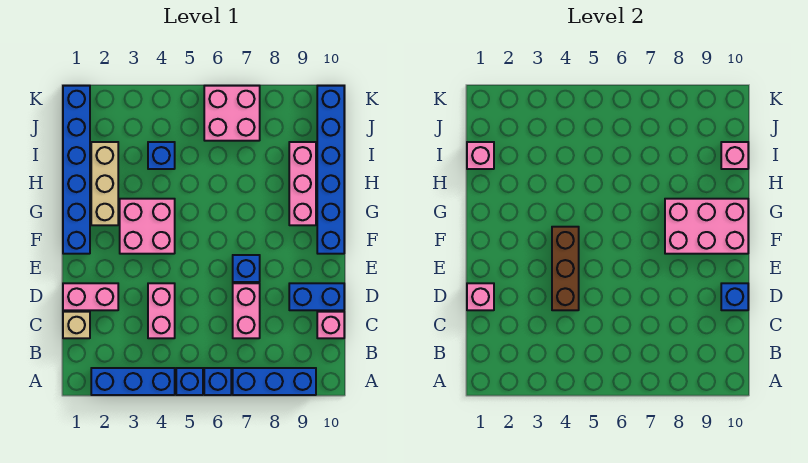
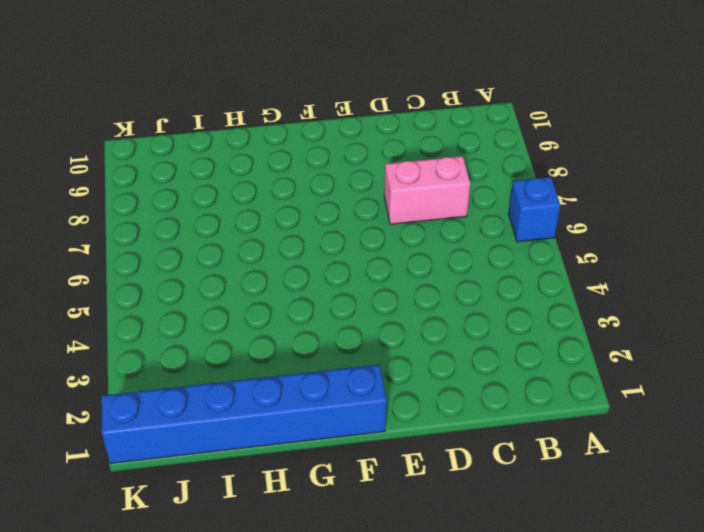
none -> blue brick A2:A4 level 1
none -> blue brick A5 level 1
none -> blue brick A7:A9 level 1

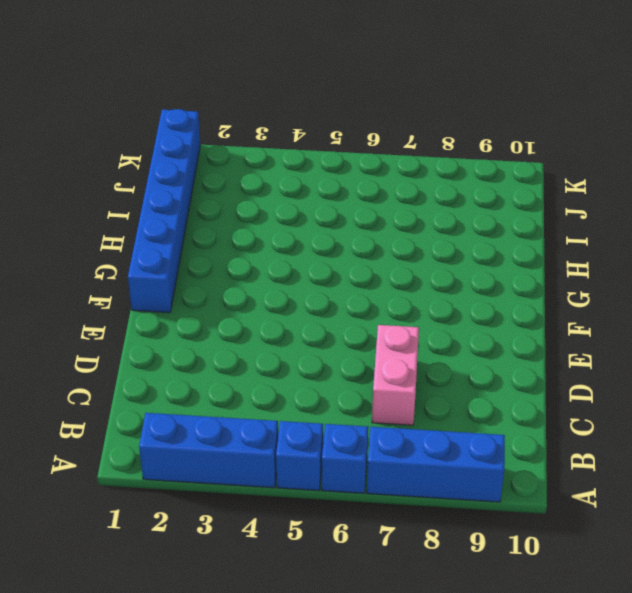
none -> tan brick C1 level 1
none -> pink brick C4:D4 level 1
none -> pink brick C10 level 1

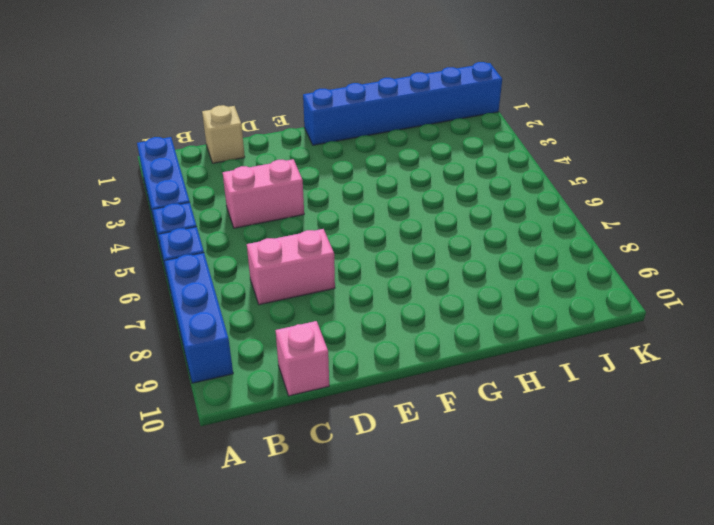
none -> pink brick D1:D2 level 1
none -> blue brick D9:D10 level 1
none -> blue brick E7 level 1

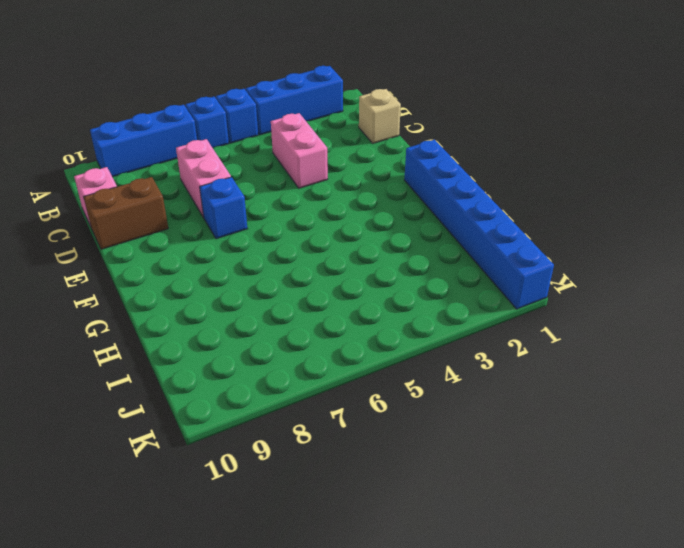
brown brick D9:D10 level 1 -> blue brick D9:D10 level 1
none -> pink brick D1:D2 level 1
none -> pink brick F3:G4 level 1
none -> blue brick F10:K10 level 1

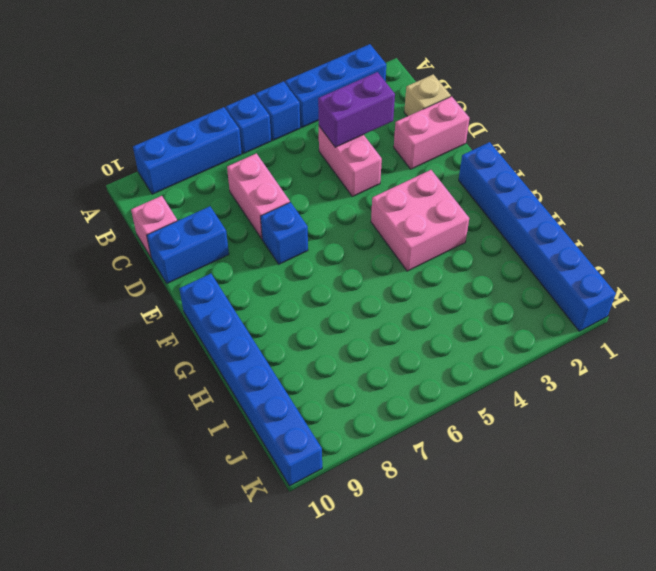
purple brick C3:C4 level 2 -> none
none -> tan brick G2:I2 level 1
none -> pink brick G9:I9 level 1
none -> blue brick I4 level 1

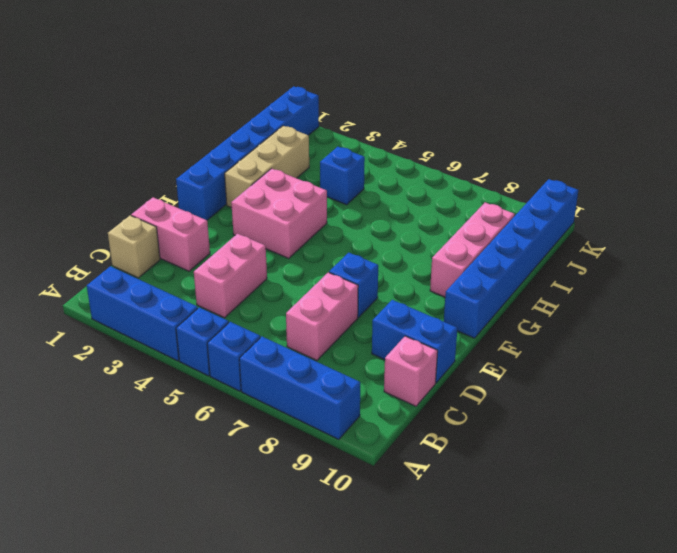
none -> pink brick J6:K7 level 1
none -> pink brick D1 level 2
none -> brown brick D4:F4 level 2

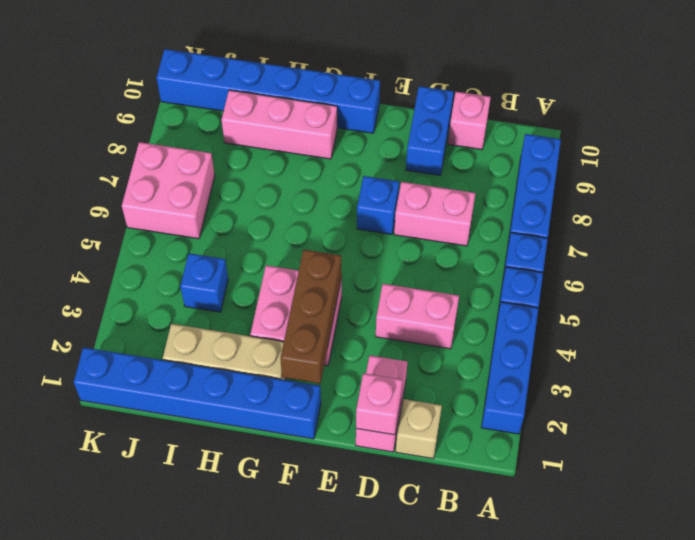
brown brick F2:F4 level 2 -> brown brick D4:F4 level 2
none -> blue brick D10 level 2
none -> pink brick F8:G10 level 2
none -> pink brick I1 level 2

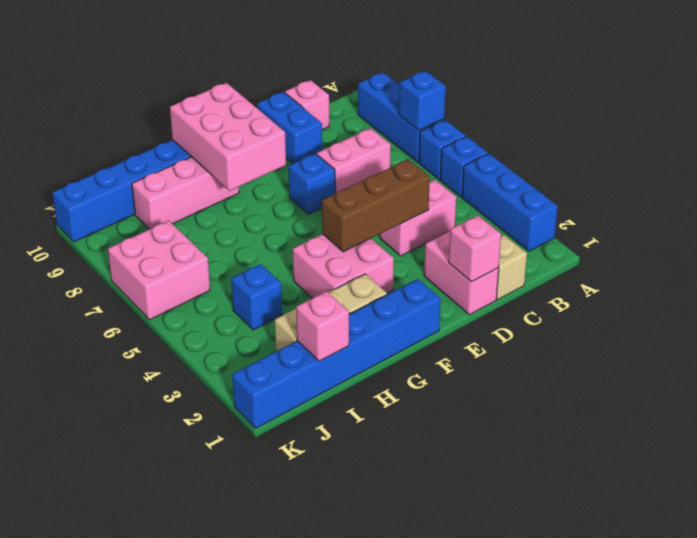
blue brick A7 level 2 -> blue brick D10 level 2
none -> pink brick I10 level 2

